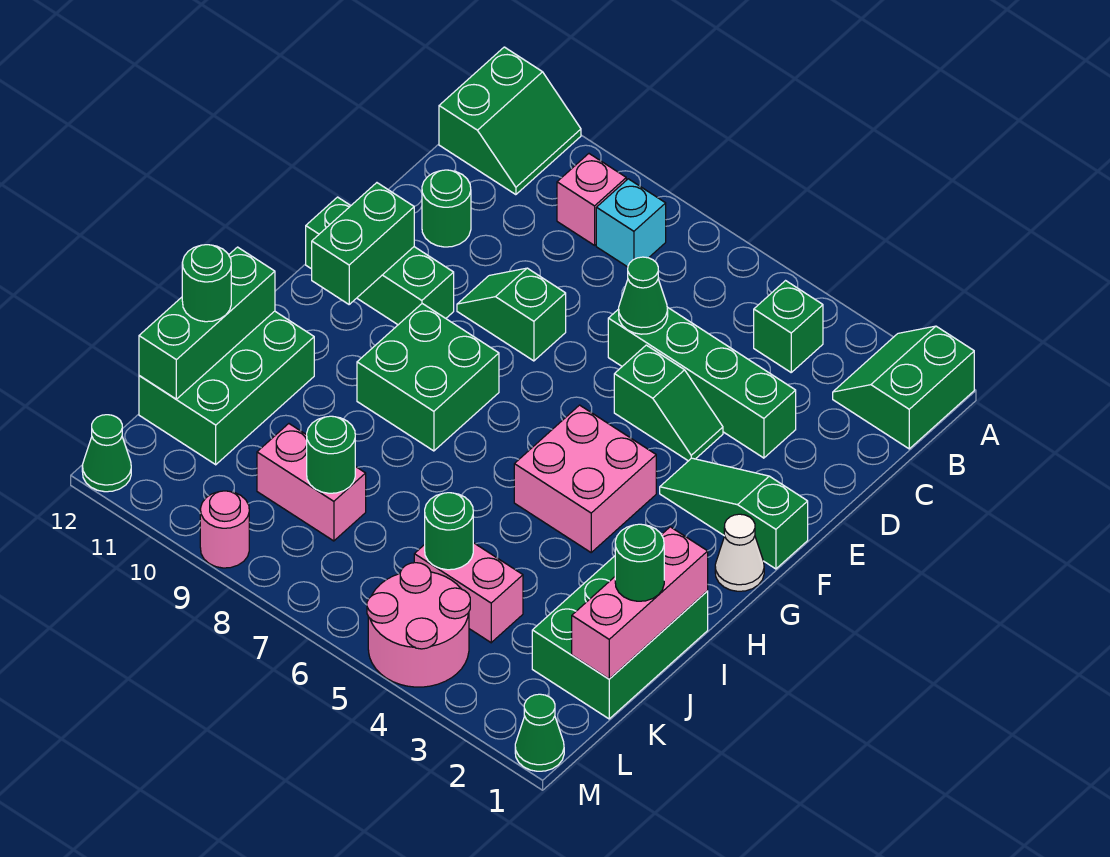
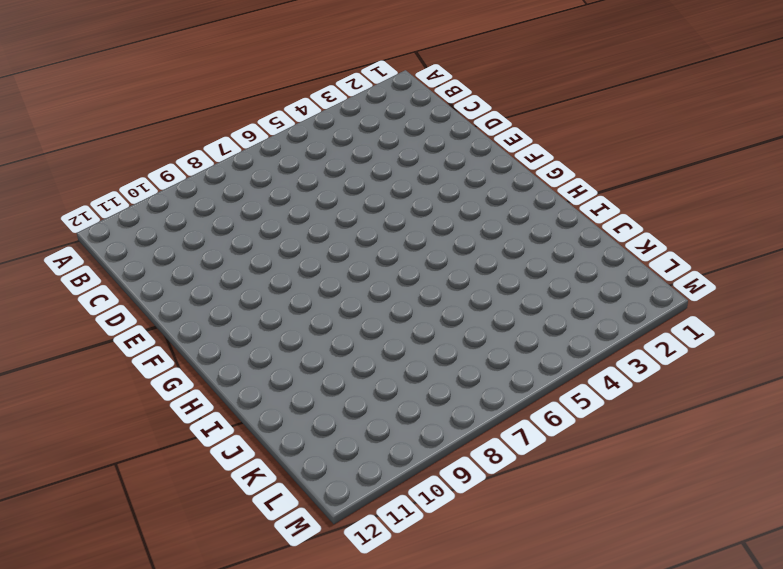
none -> green slope A1:B2 level 1 top 1
none -> green slope A11:B12 level 1 top 12
none -> green brick B4 level 1
none -> cyan brick B8 level 1

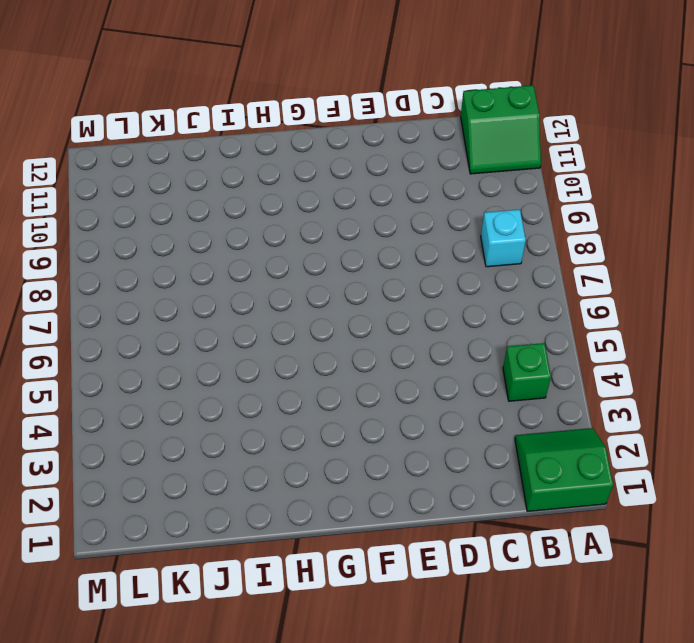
none -> pink brick B9 level 1
none -> green brick D3:D6 level 1
none -> green round brick D11 level 1
none -> green slope E4:E5 level 1 top 5

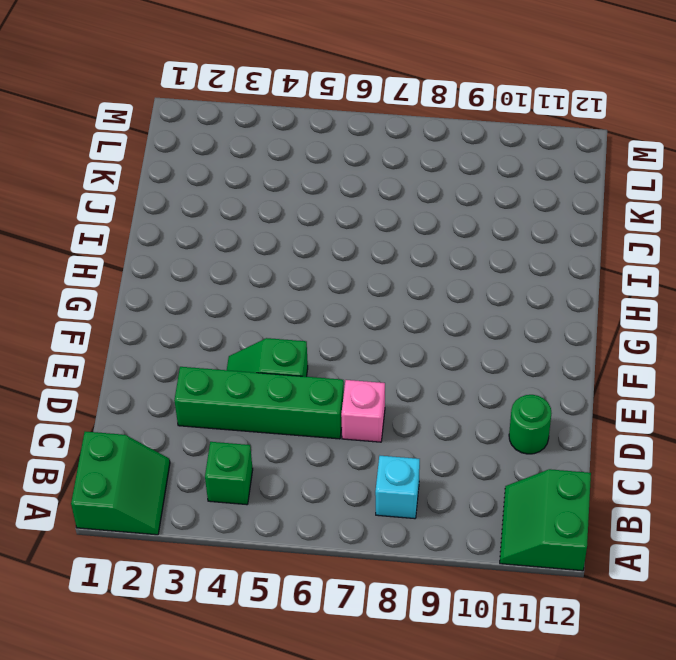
pink brick D7 level 1 -> pink brick B9 level 1
none -> green slope E8:E9 level 1 top 8
none -> green slope F1:F3 level 1 top 1
none -> green brick F10:F12 level 1
none -> white cone G1 level 1

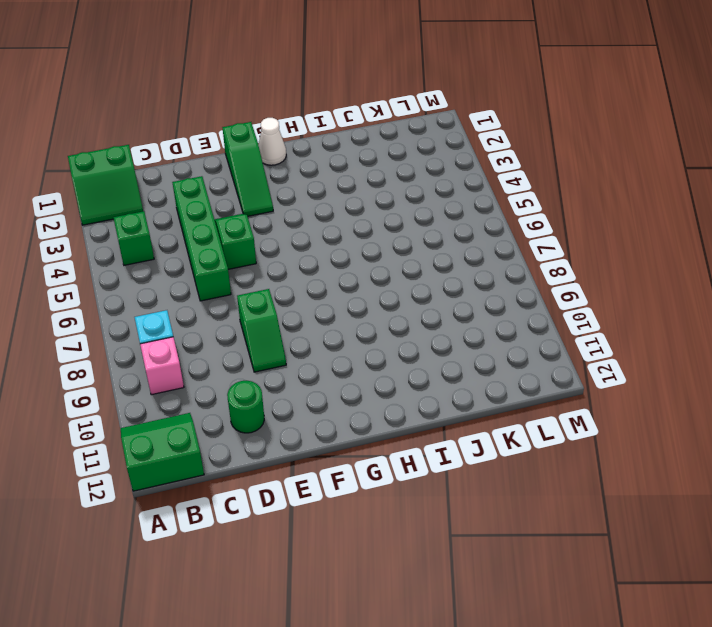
none -> green brick F10:F12 level 1
none -> pink brick G4:H5 level 1
none -> green brick G8:H9 level 1
none -> green brick I1:K2 level 1

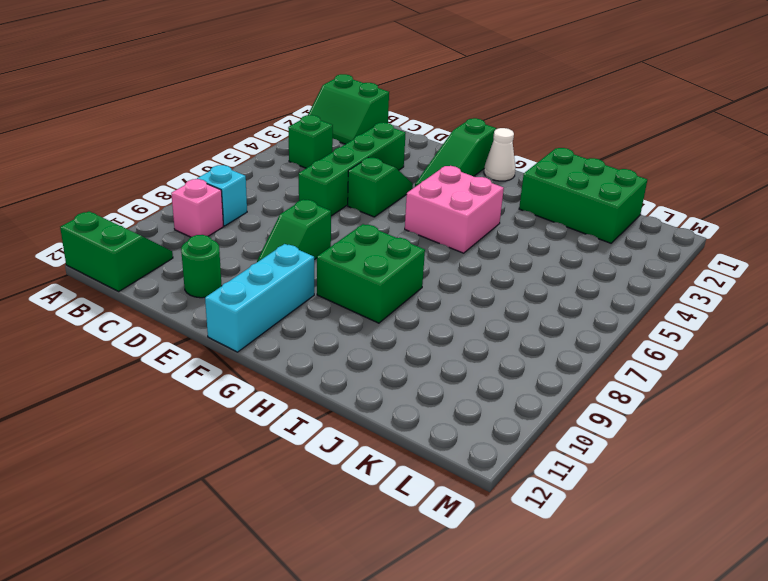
cyan brick F10:F12 level 1 -> green brick F10:F12 level 1
none -> green brick I11:K12 level 1
none -> pink brick K4:K5 level 1
none -> pink brick K8:K9 level 1
none -> pink round brick L4:M5 level 1

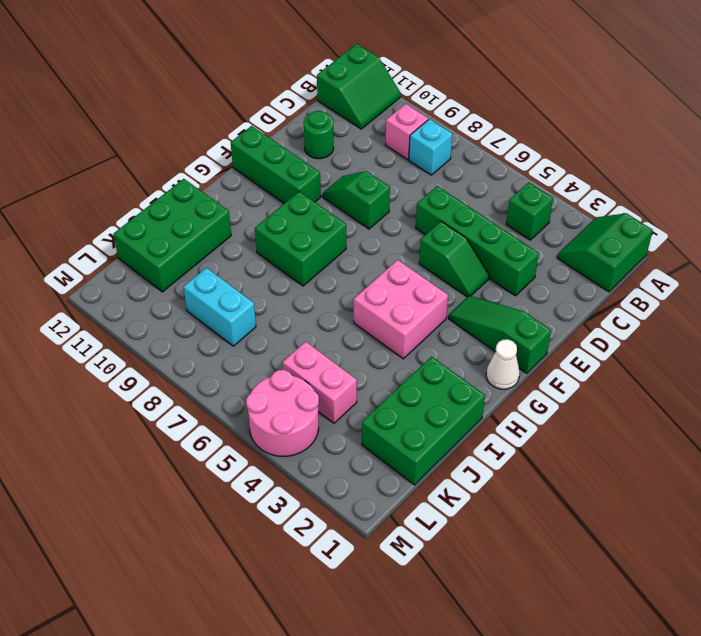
cyan brick K8:K9 level 1 -> pink brick K8:K9 level 1
none -> green cone M1 level 1
none -> pink round brick M9 level 1
none -> green cone M12 level 1
none -> green cone D6 level 2

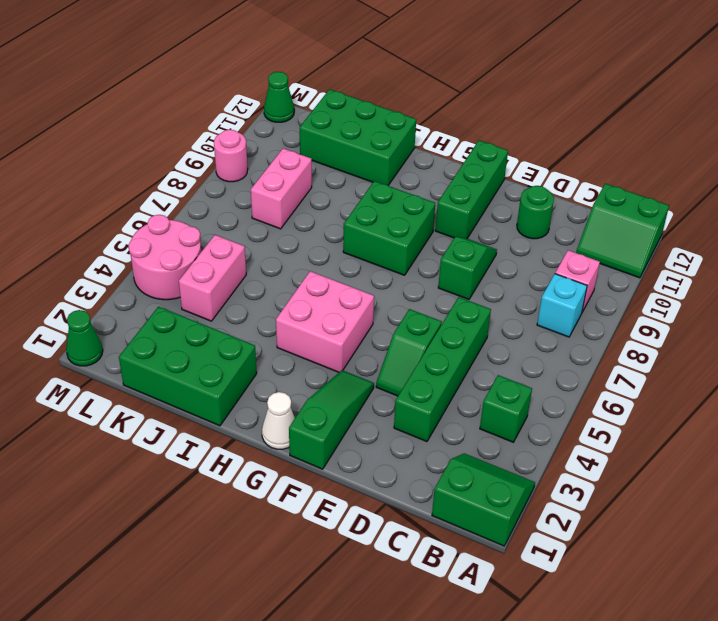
none -> green cone D6 level 2
none -> green brick F11:G11 level 2
none -> pink brick I1:K1 level 2
none -> green brick I12:K12 level 2

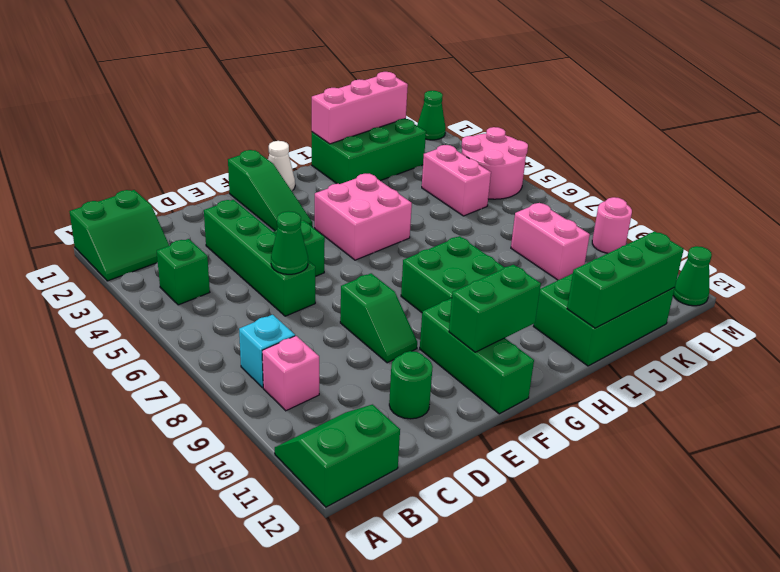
none -> green round brick K5 level 2
none -> green round brick K8 level 2
none -> green round brick J1 level 3
none -> green round brick J12 level 3

